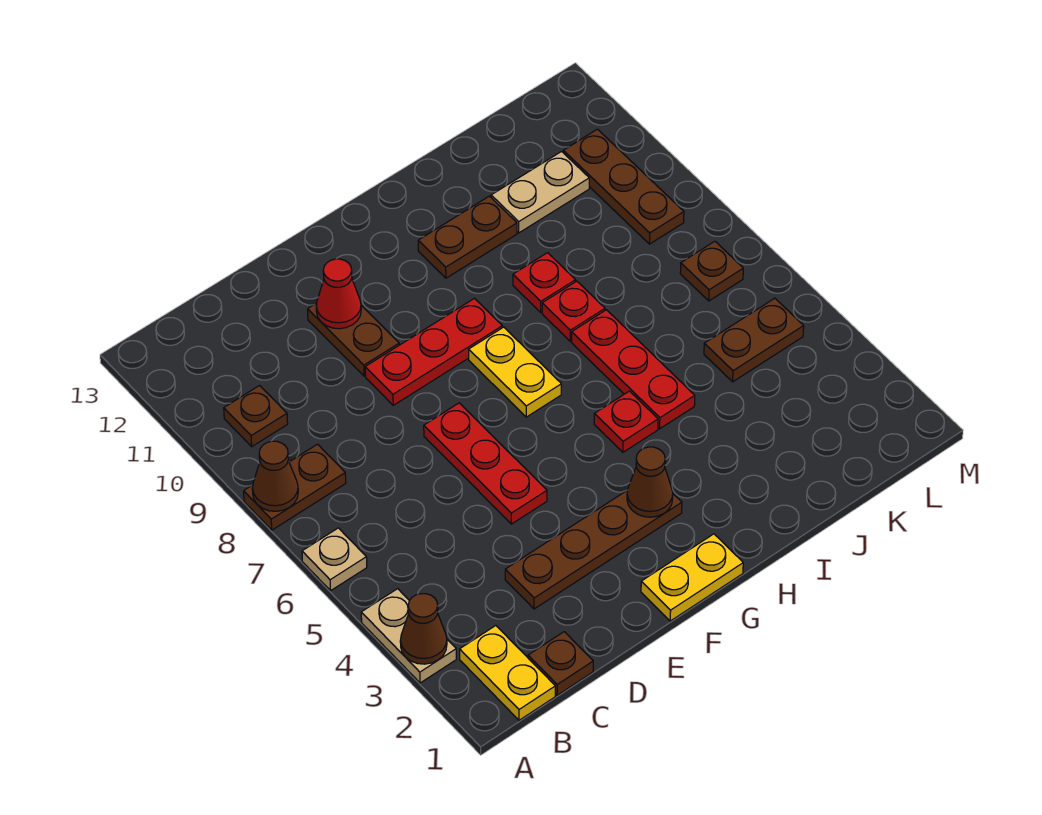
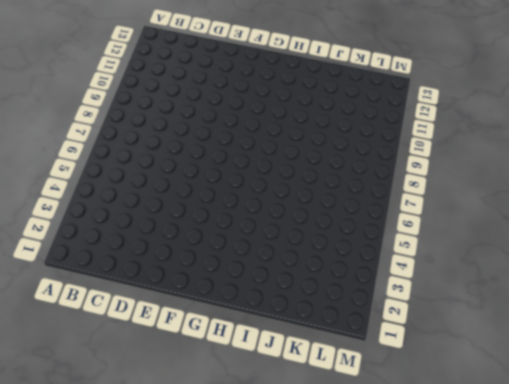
none -> tan plate A3:A4 level 1
none -> tan plate A6 level 1
none -> brown plate A8:B8 level 1

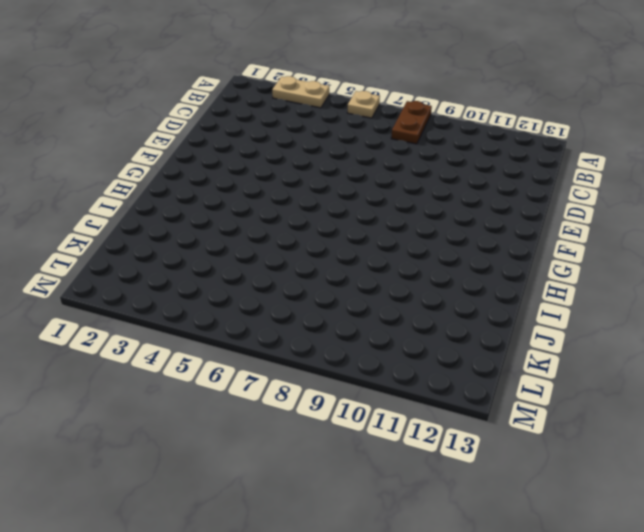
none -> yellow plate B1:B2 level 1
none -> brown plate B10 level 1
none -> brown plate C1 level 1

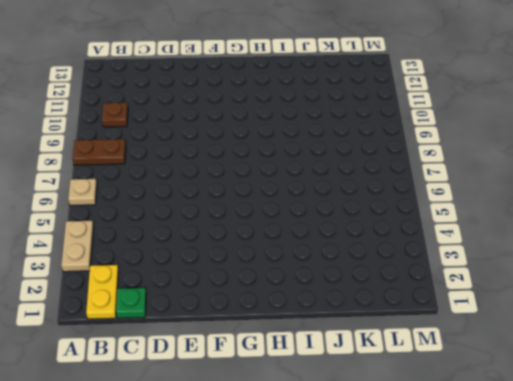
green plate C1 level 1 -> brown plate C1 level 1
none -> brown plate D3:G3 level 1
none -> red plate E5:E7 level 1
none -> red plate E9:G9 level 1

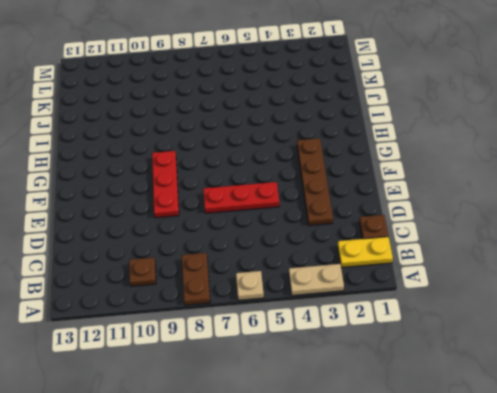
none -> brown plate E10:E11 level 1
none -> yellow plate F1:G1 level 1
none -> yellow plate G7:G8 level 1

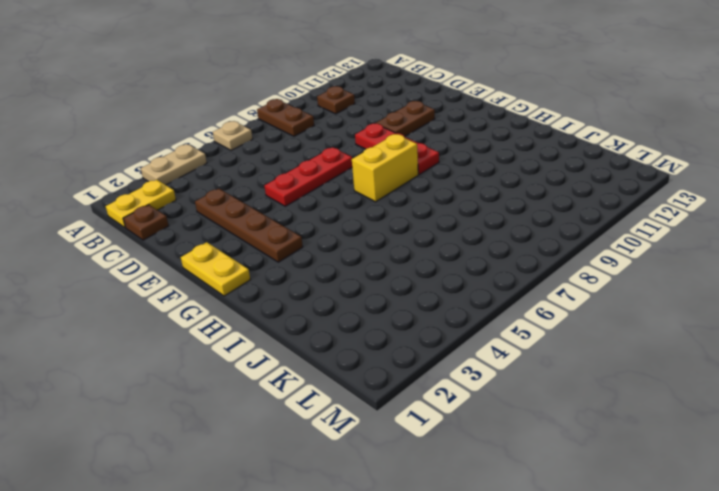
yellow brick G7:G8 level 1 -> yellow plate G7:G8 level 1
none -> red plate H5 level 1
none -> brown plate H11:I11 level 1
none -> red plate I5:I7 level 1

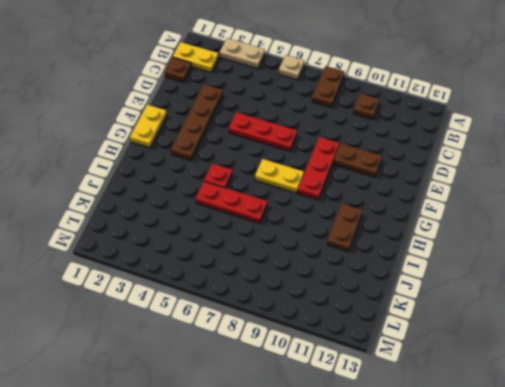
none -> red plate I8 level 1
none -> red plate I9 level 1
none -> tan plate J11:K11 level 1

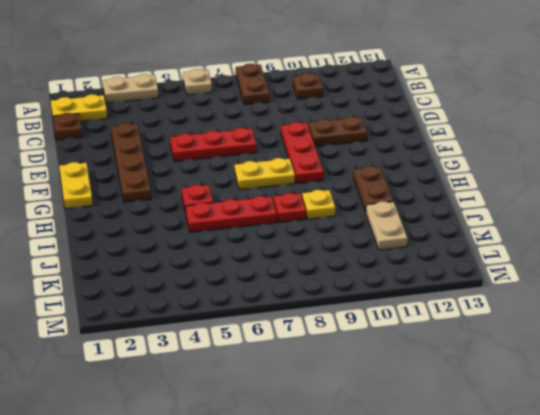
yellow plate I9 level 1 -> red plate I9 level 1
none -> brown plate K5:L5 level 1
none -> brown plate L7 level 1
none -> brown plate L9:L11 level 1

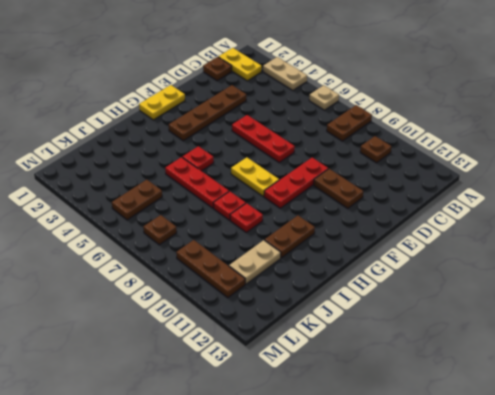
none -> brown cone A3 level 2
none -> brown cone A8 level 2
none -> red cone E11 level 2

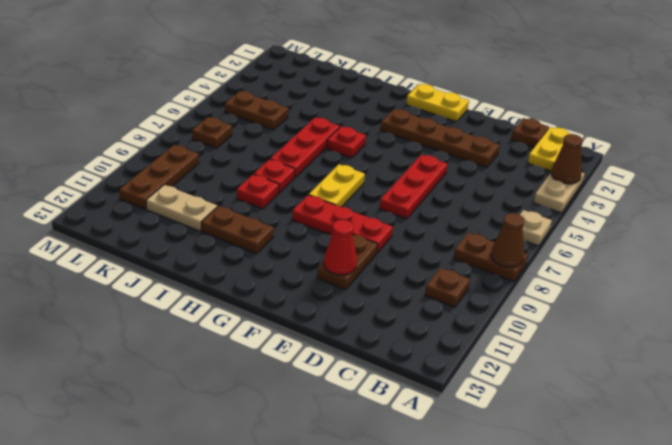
none -> brown cone G3 level 2

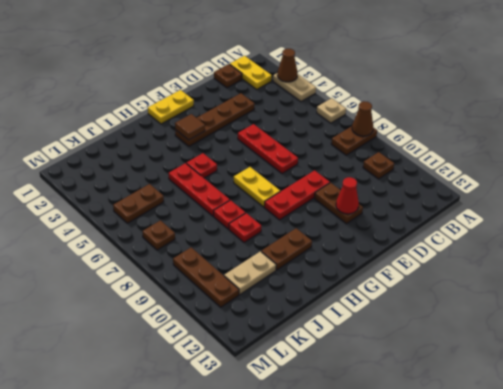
brown tile G3 level 2 -> brown cone G3 level 2

